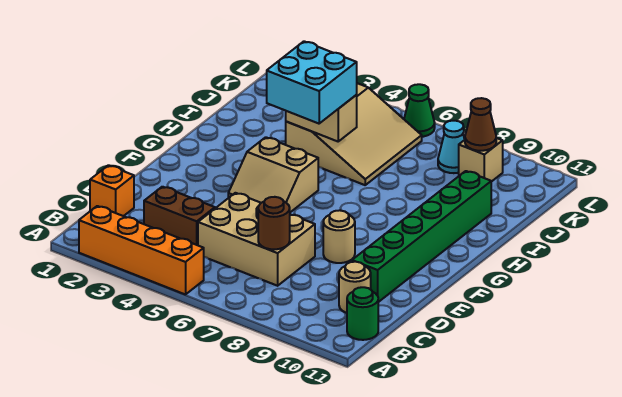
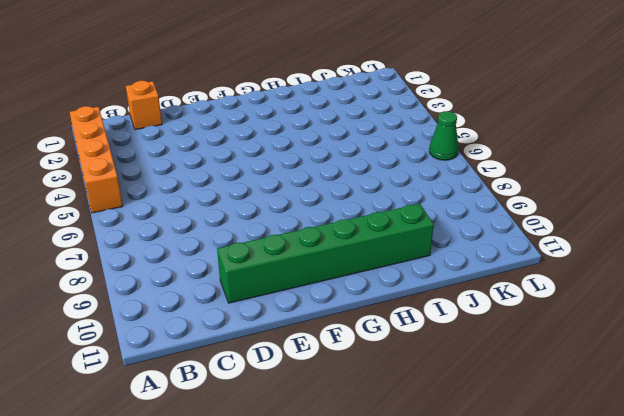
none -> green round brick B11 level 1
none -> brown brick C3:C4 level 1
none -> tan brick C5:D7 level 1

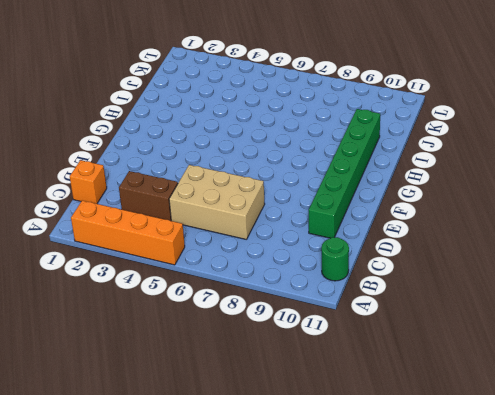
none -> tan round brick C10 level 1
none -> tan round brick E8 level 1
none -> tan slope F4:G5 level 1 top G

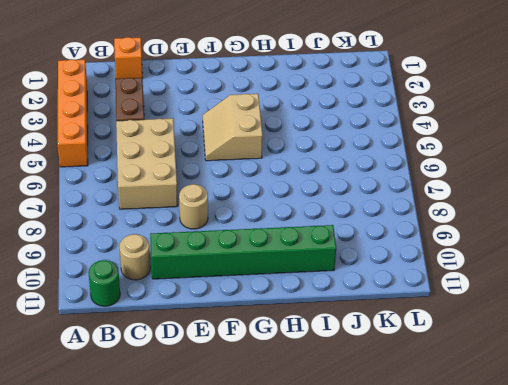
none -> tan slope I4:K6 level 1 top 4
none -> cyan cone K8 level 1
none -> tan brick K9 level 1

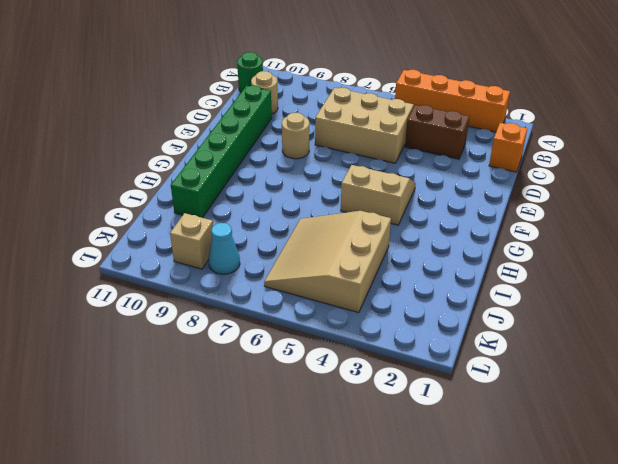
none -> green cone L6 level 1
none -> brown round brick C7 level 2
none -> tan brick I4:I5 level 2

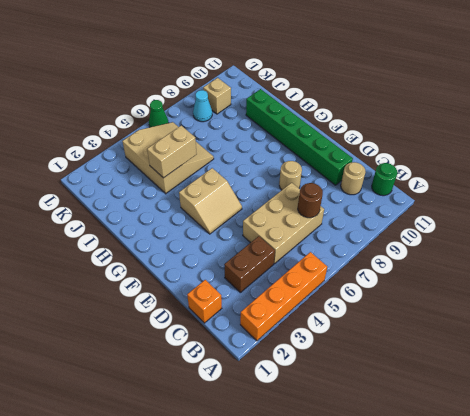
none -> brown cone K9 level 2
none -> cyan brick H4:I5 level 3

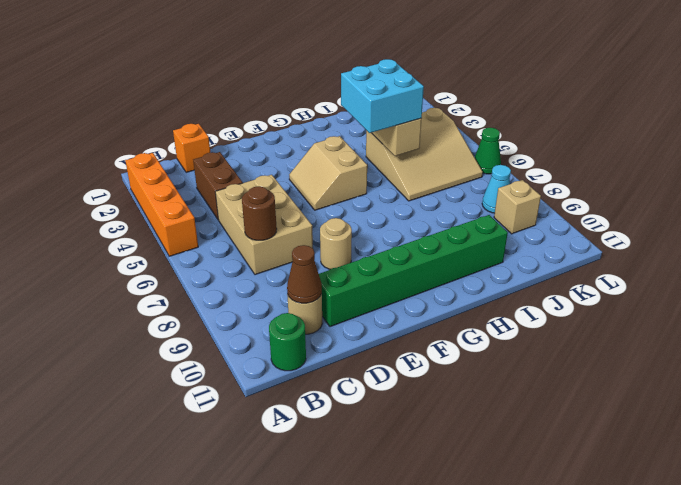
brown cone C10 level 2 -> brown cone K9 level 2

